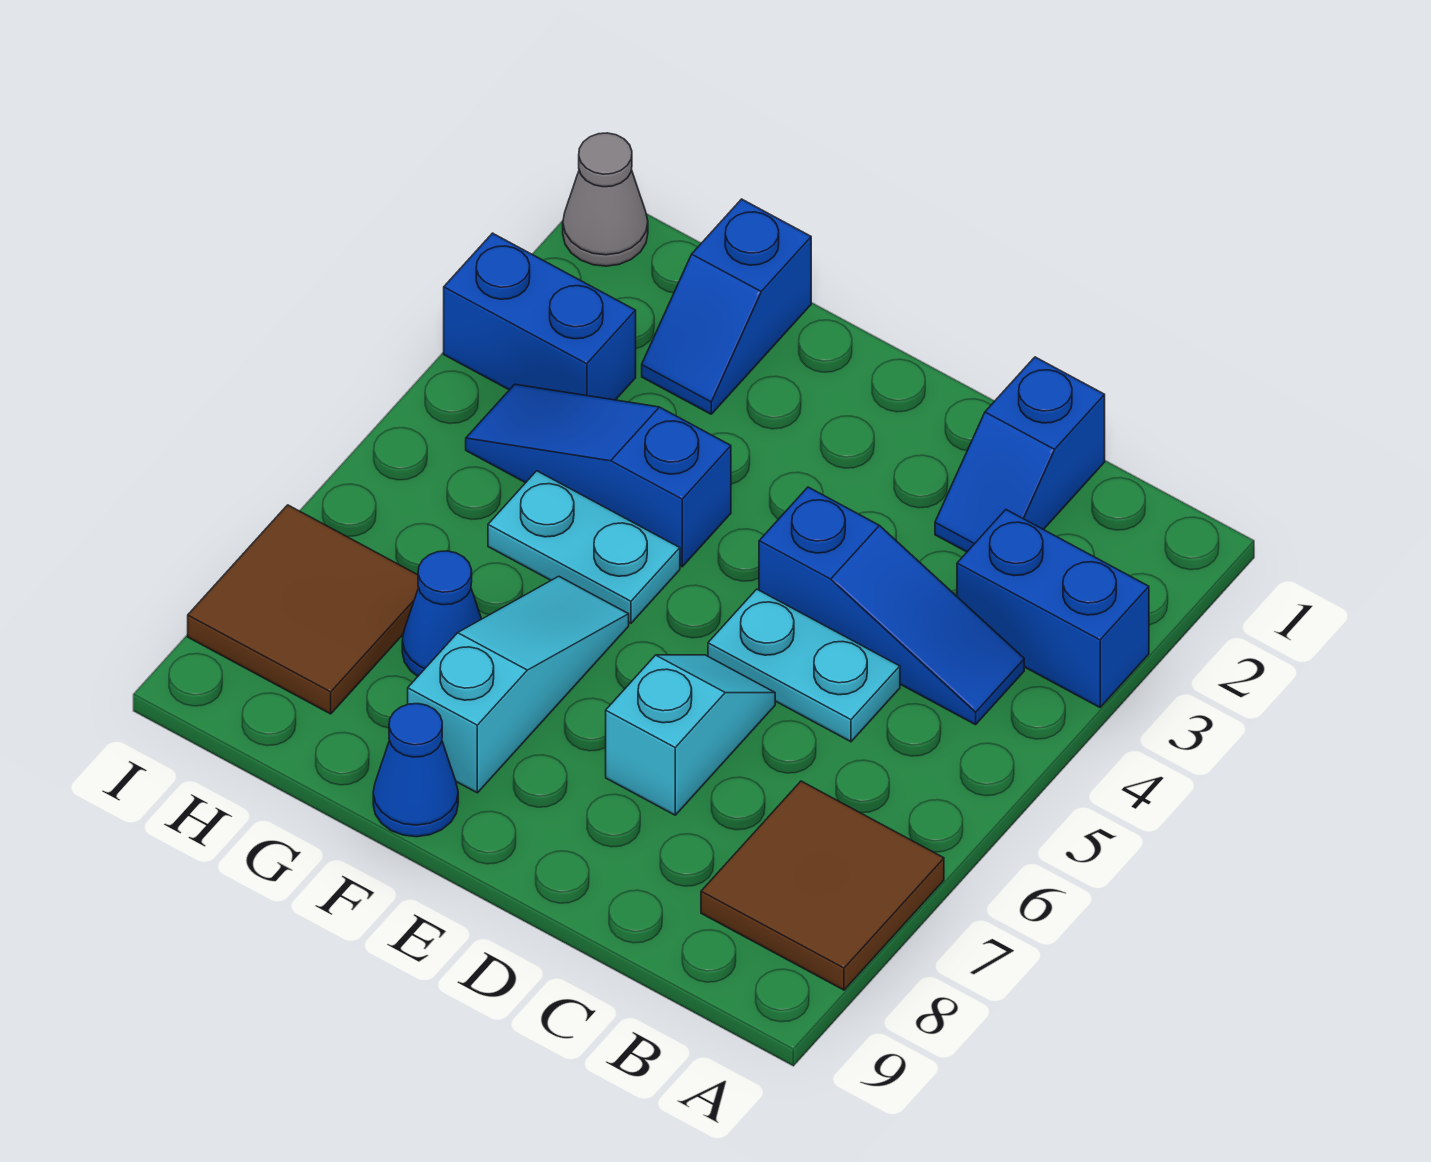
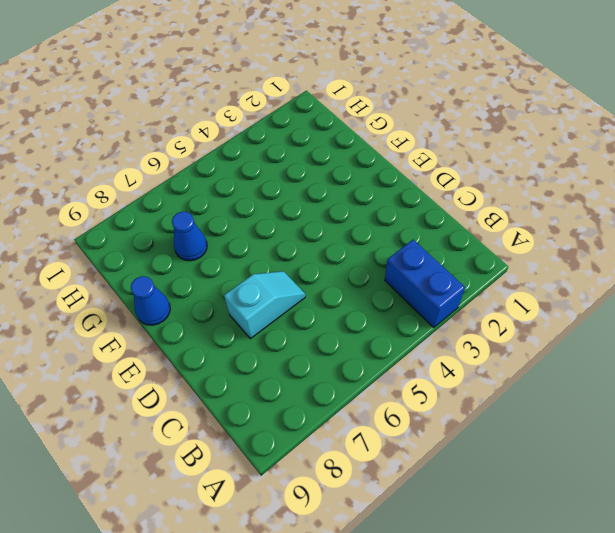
none -> brown tile A7:B8 level 1
none -> blue slope B4:D4 level 1 top D
none -> blue slope C1:C2 level 1 top 1

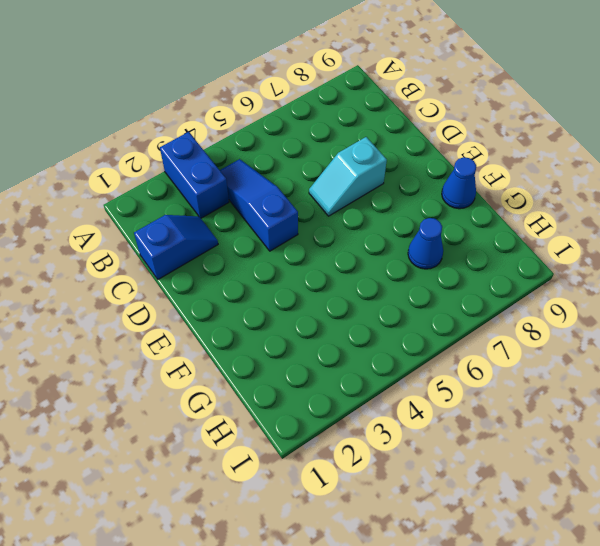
none -> brown tile A7:B8 level 1
none -> cyan plate C5:D5 level 1
none -> blue slope F4:H4 level 1 top F

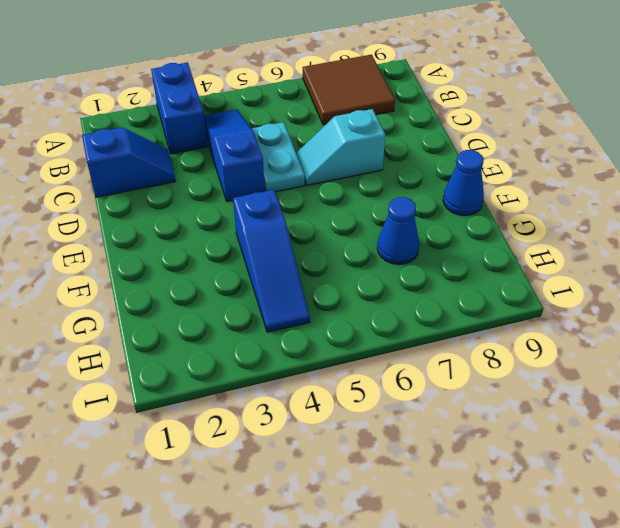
none -> cyan plate F5:G5 level 1
none -> cyan slope F6:F8 level 1 top 8
none -> blue slope G1:G2 level 1 top 1

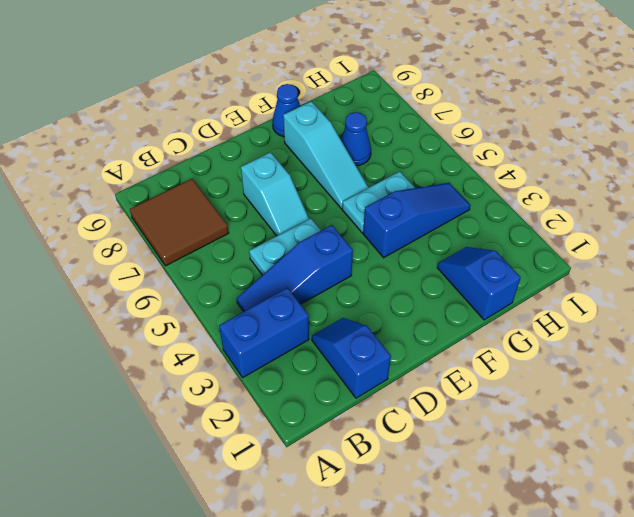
none -> blue brick H3:I3 level 1
none -> brown tile H7:I8 level 1
none -> grey cone I1 level 1

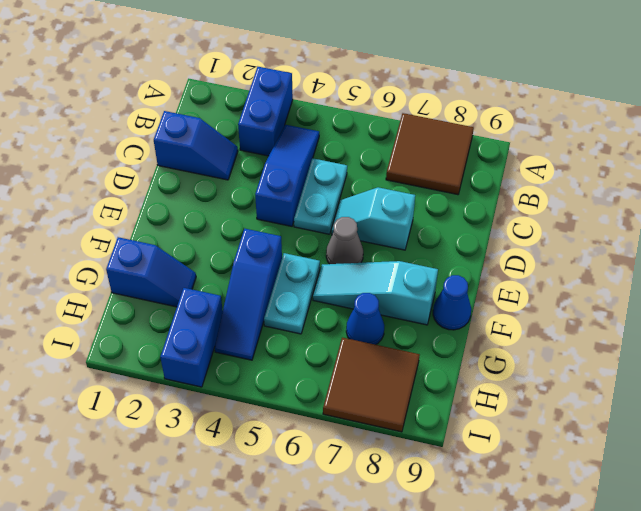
grey cone E6 level 1 -> grey cone I1 level 1

